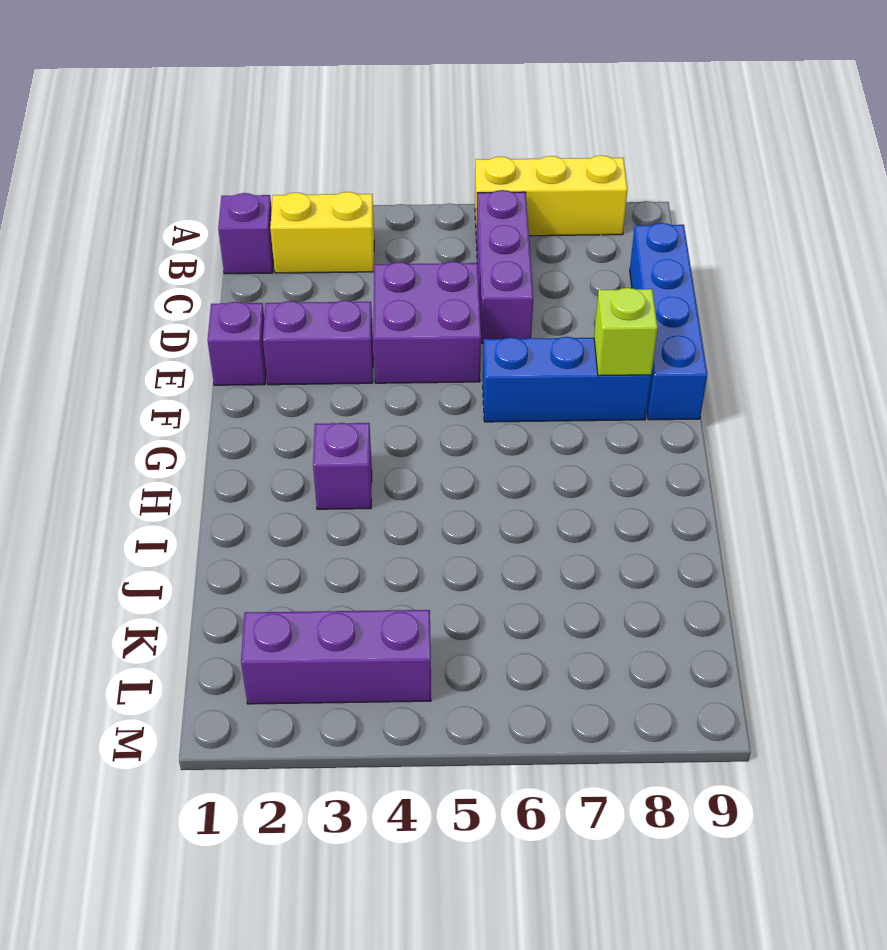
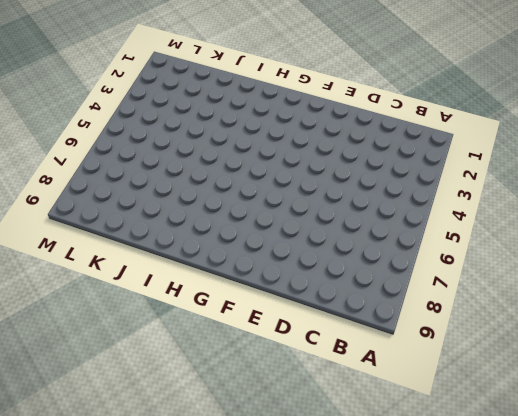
none -> yellow brick A6:A8 level 1
none -> purple brick B1 level 1
none -> yellow brick B2:B3 level 1

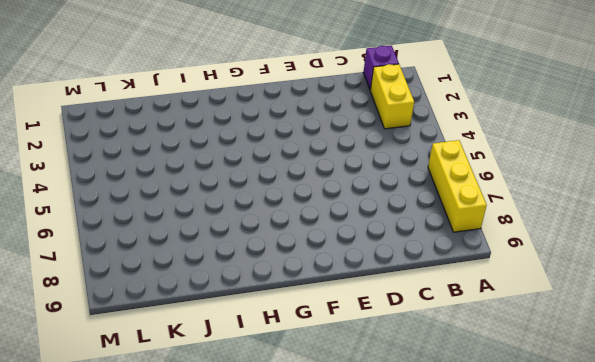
none -> purple brick B6:D6 level 1
none -> blue brick C9:F9 level 1
none -> purple brick D4:E5 level 1

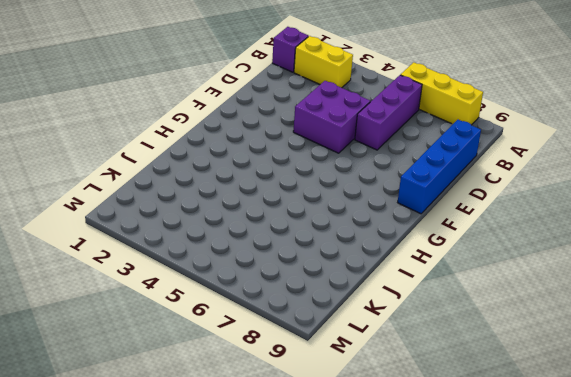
none -> purple brick E1 level 1
none -> purple brick E2:E3 level 1
none -> blue brick F6:F8 level 1

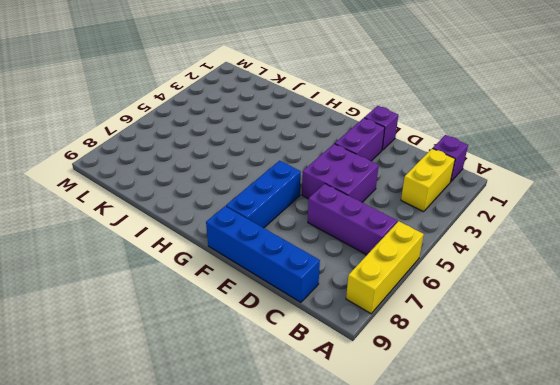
none -> purple brick H3 level 1
none -> purple brick L2:L4 level 1
none -> lime brick F8 level 2

